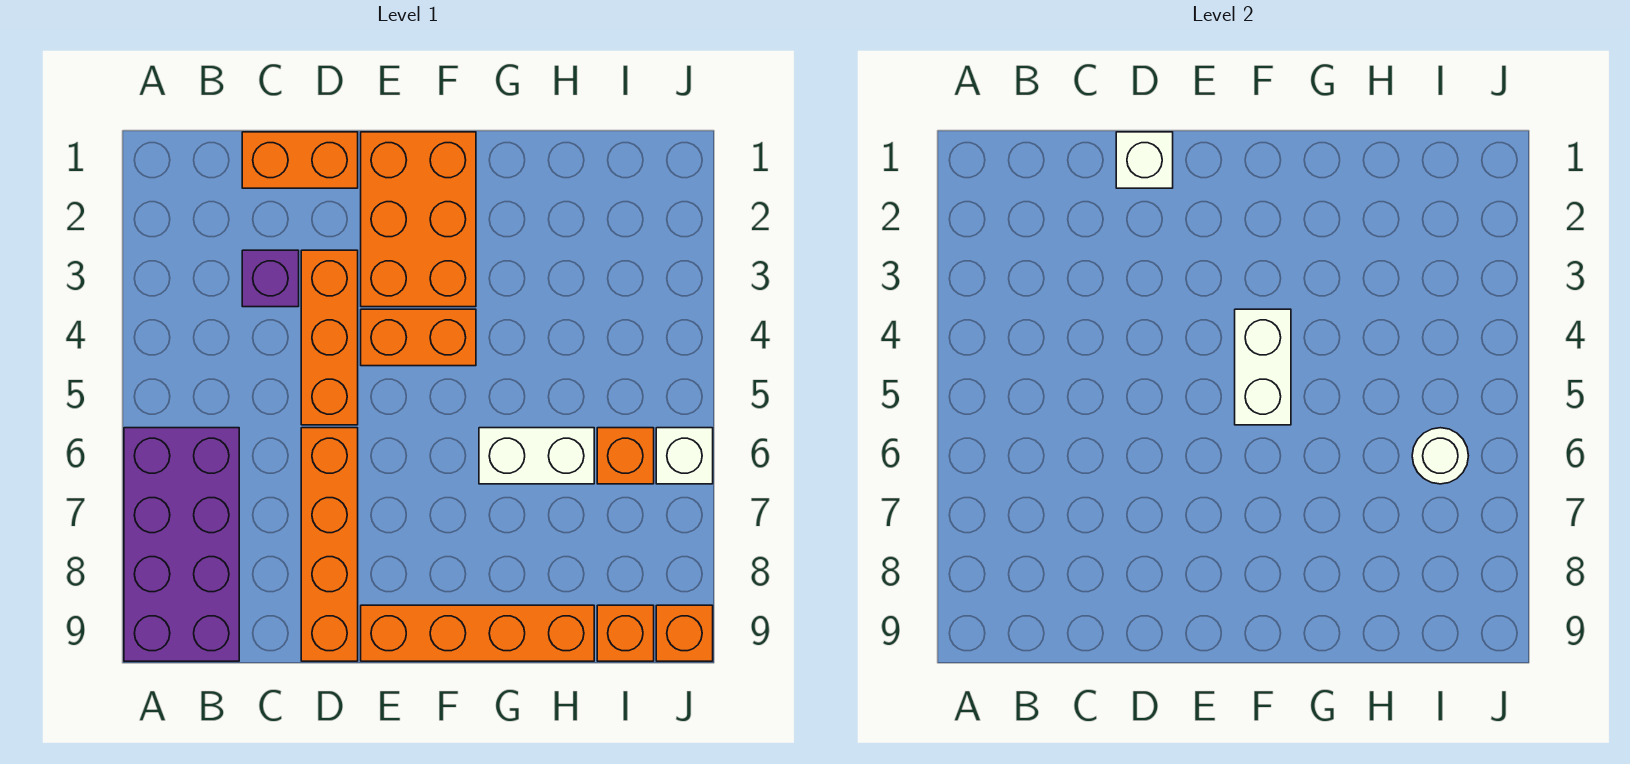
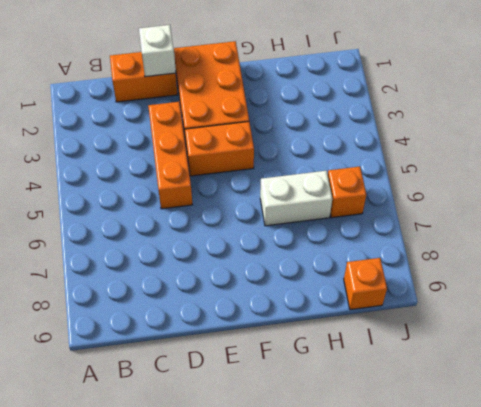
none -> purple brick A6:B9 level 1
none -> purple brick C3 level 1
none -> orange brick D6:D9 level 1

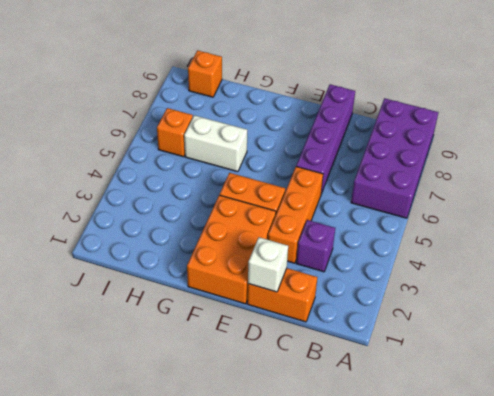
purple brick D6:D9 level 1 -> orange brick D6:D9 level 1
none -> orange brick E9:H9 level 1
none -> white brick J6 level 1
none -> orange brick J9 level 1

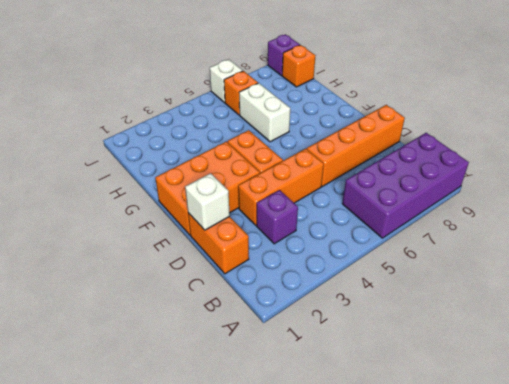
purple brick J9 level 1 -> orange brick J9 level 1
none -> orange brick E9:H9 level 1
none -> white brick F4:F5 level 2
none -> white round brick I6 level 2

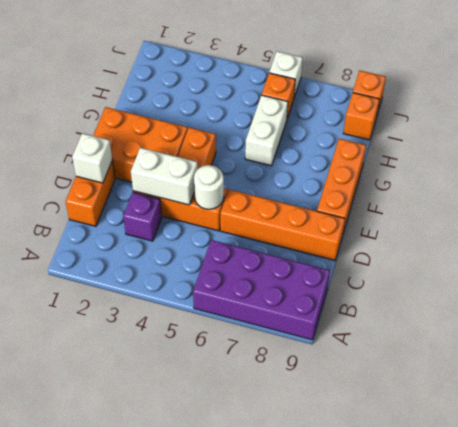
white brick D3:D4 level 2 -> white brick F4:F5 level 2
white round brick D5 level 2 -> white round brick I6 level 2
orange brick E9:G9 level 1 -> orange brick E9:H9 level 1

